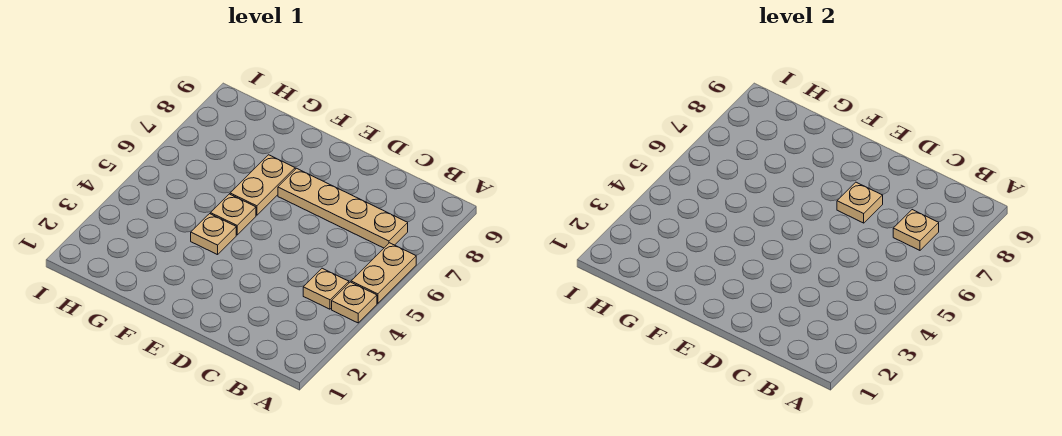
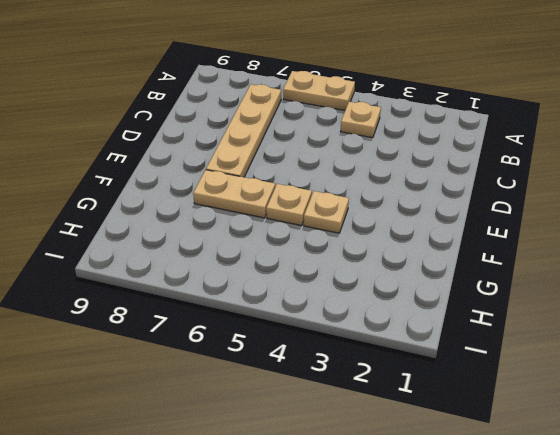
none -> tan plate A4 level 1
none -> tan plate B7 level 2

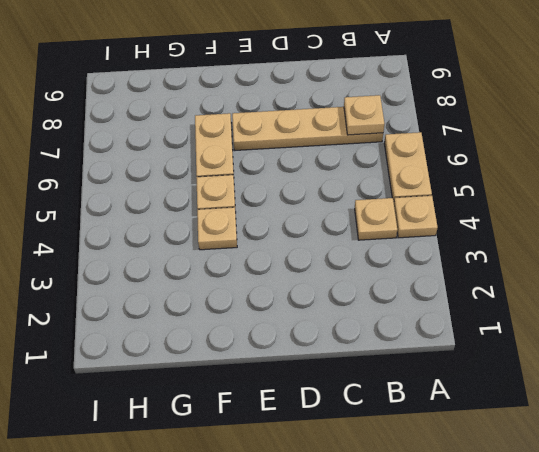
none -> tan plate D7 level 2

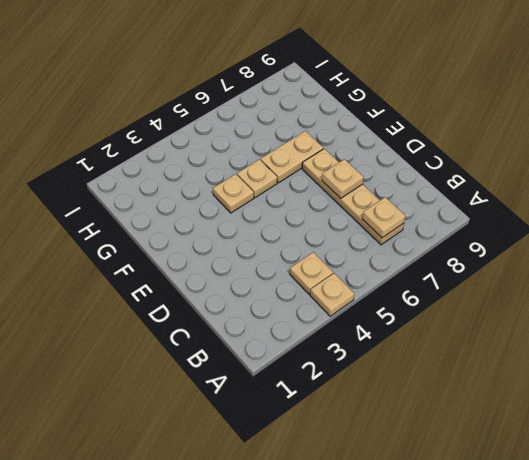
none -> tan plate A5:A6 level 1

